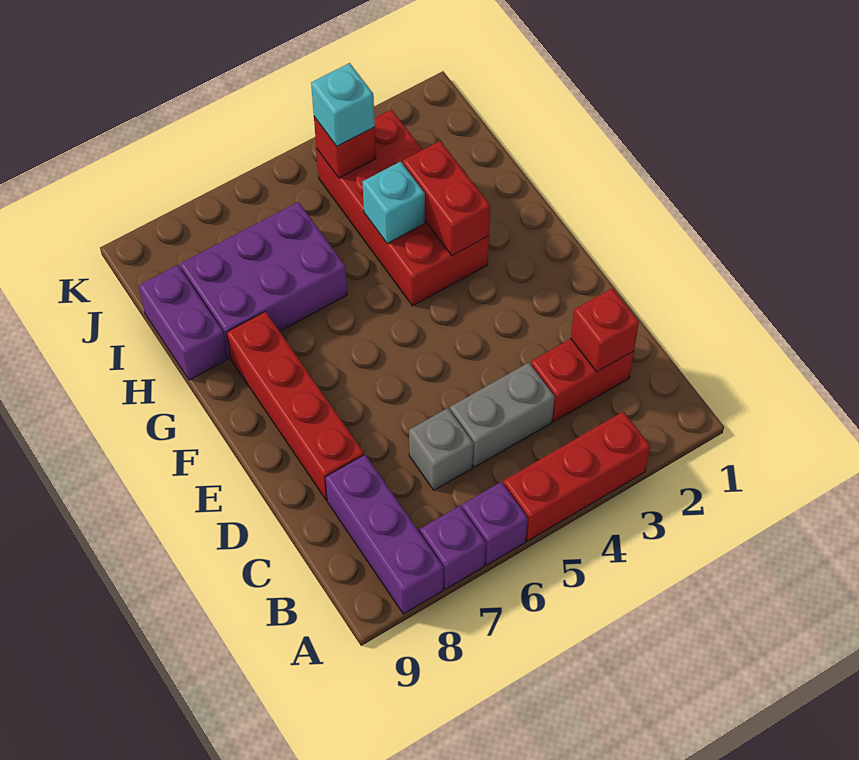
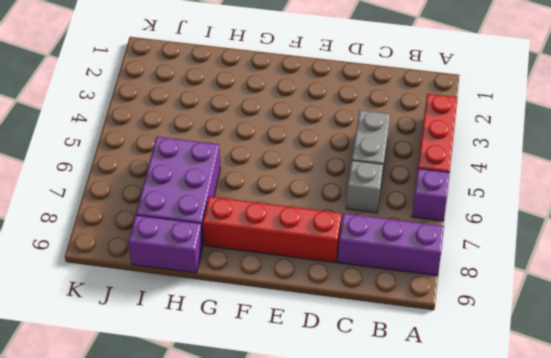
none -> purple brick A7 level 1
none -> red brick C2:C3 level 1
none -> red brick G3:J4 level 1

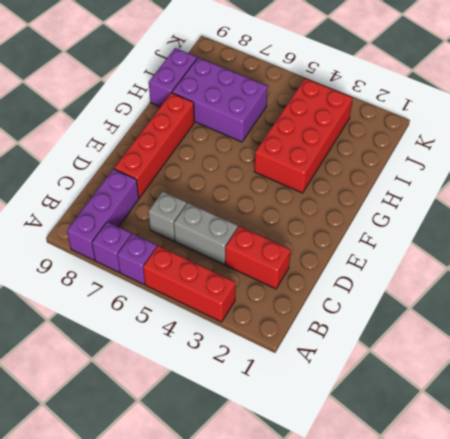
none -> red brick C2 level 2
none -> red brick G3:H3 level 2
none -> cyan brick H4 level 2

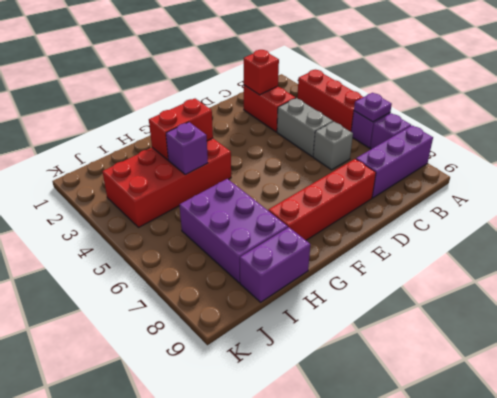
purple plate A6 level 2 -> none
purple brick H4 level 2 -> cyan brick H4 level 2
none -> red brick J4 level 2
none -> cyan brick J4 level 3

